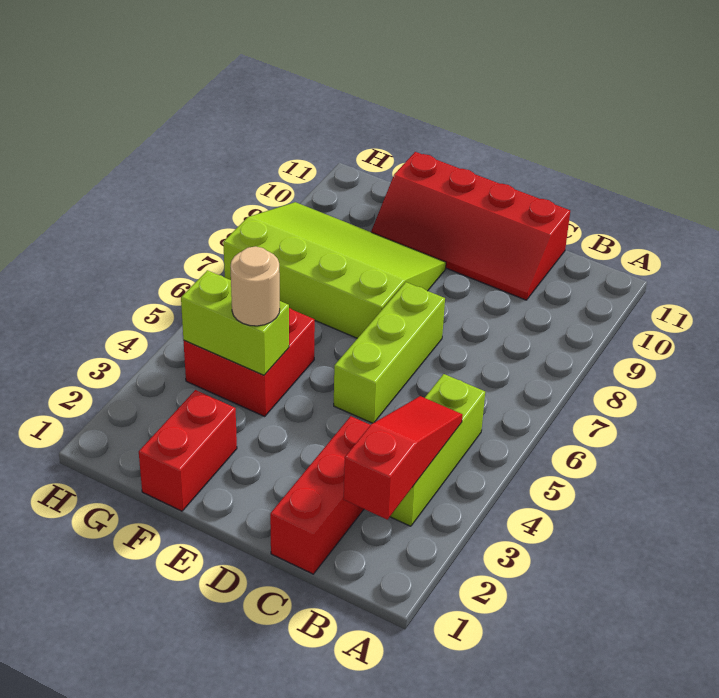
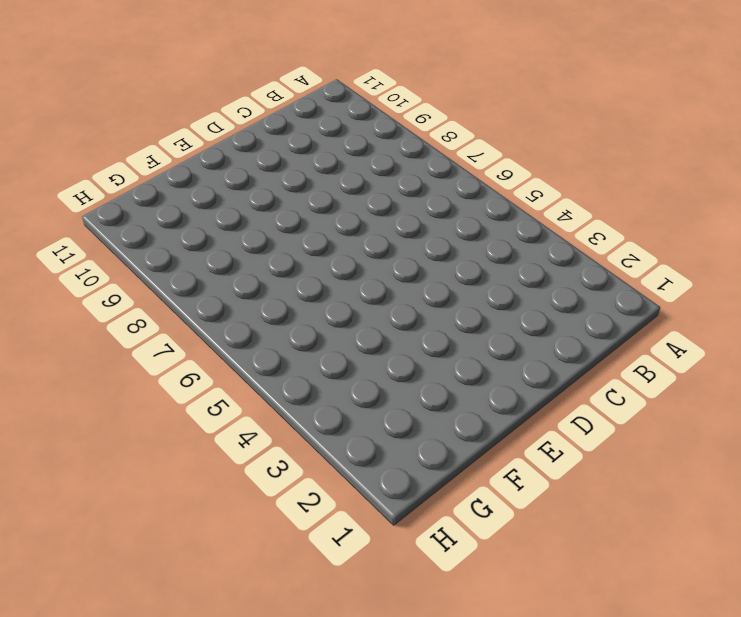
none -> lime brick B3:B5 level 1
none -> red brick C1:C3 level 1

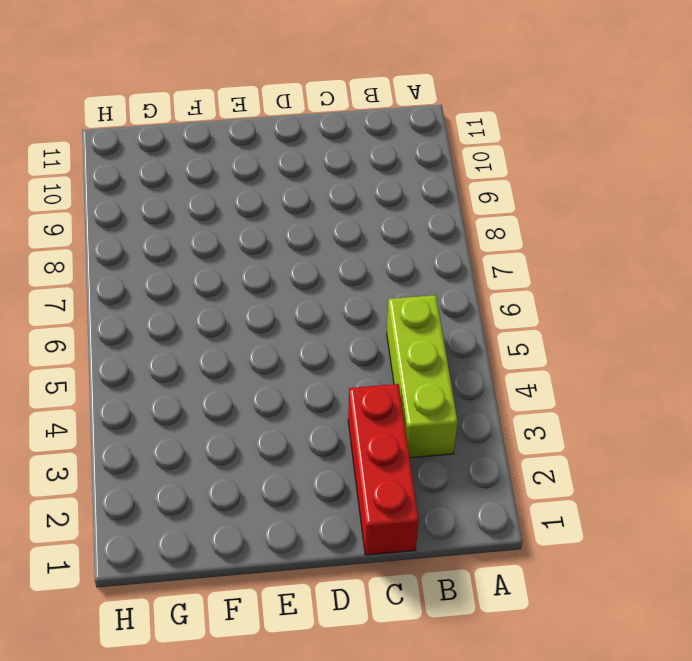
none -> red slope C10:F11 level 1 top 11
none -> lime brick D5:D7 level 1

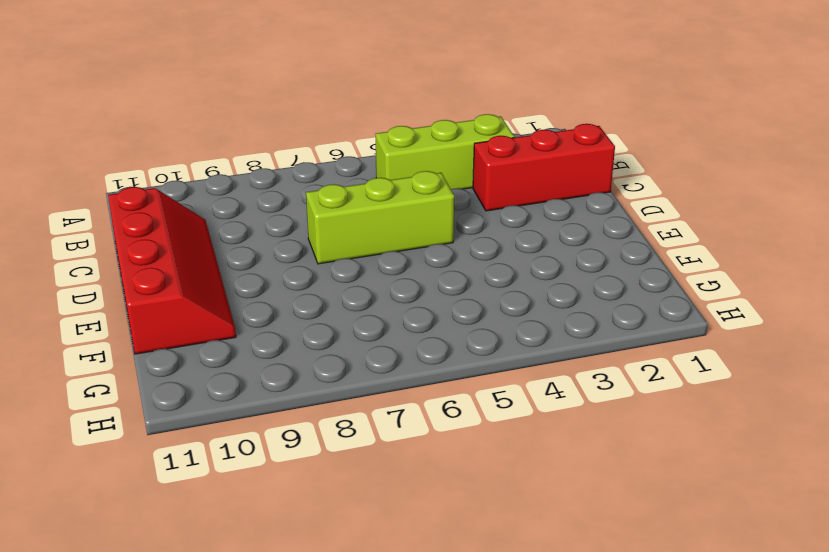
none -> lime slope E7:H9 level 1 top 7
none -> red brick F1:F2 level 1

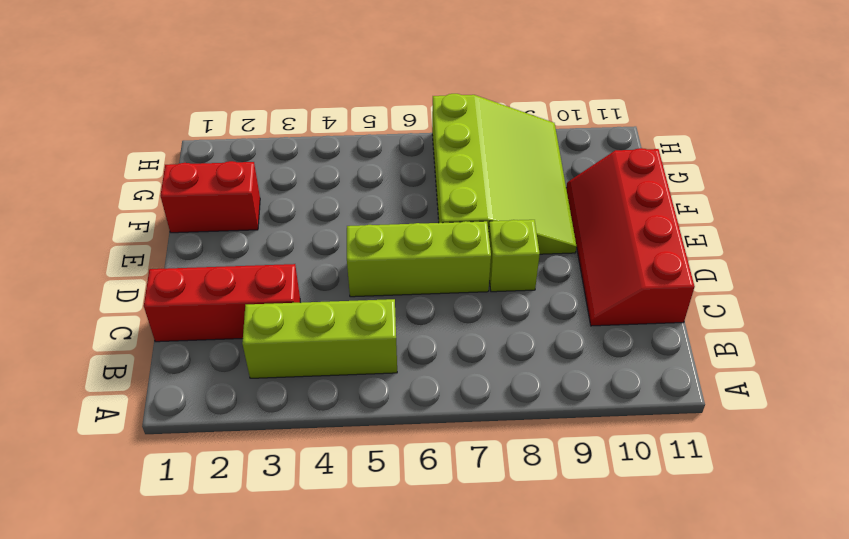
lime brick D8 level 1 -> none
none -> red brick F4:G5 level 1
none -> red slope B2:B4 level 2 top 2

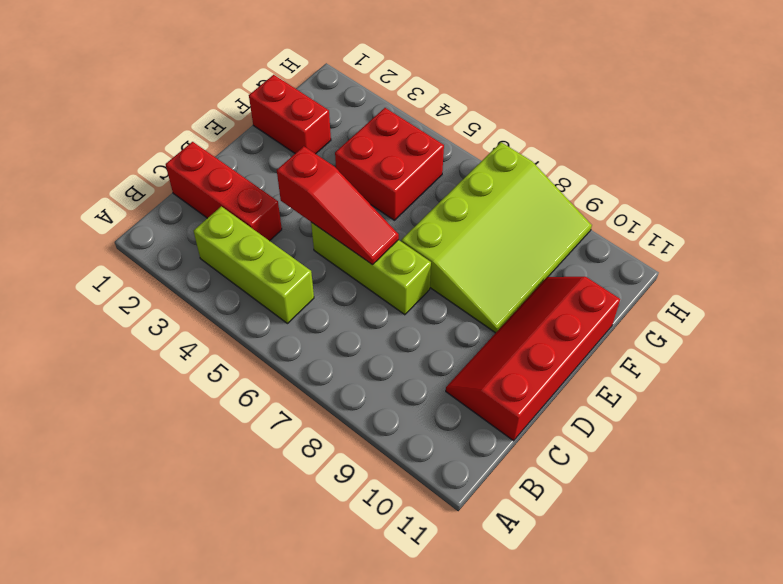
red slope D4:D6 level 2 top 4 -> red slope B2:B4 level 2 top 2
none -> lime brick F4:G4 level 2
none -> tan round brick F4 level 3

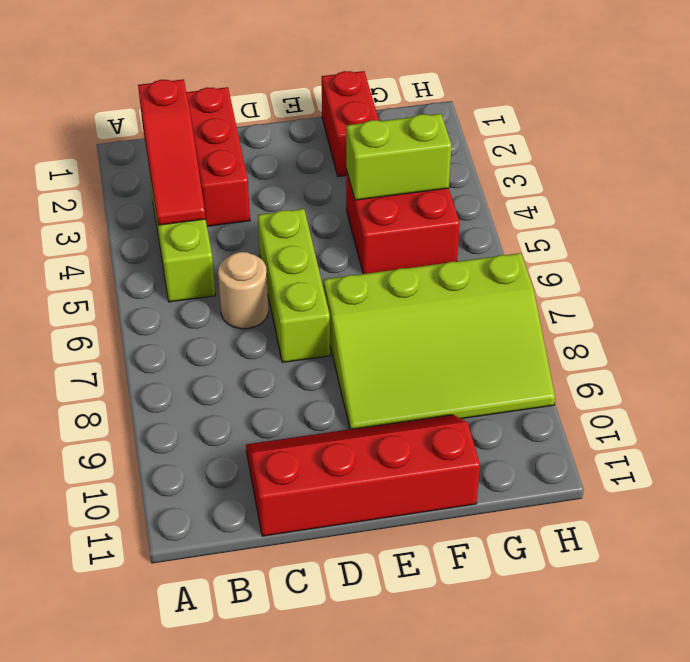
tan round brick C6 level 1 -> tan round brick F4 level 3

